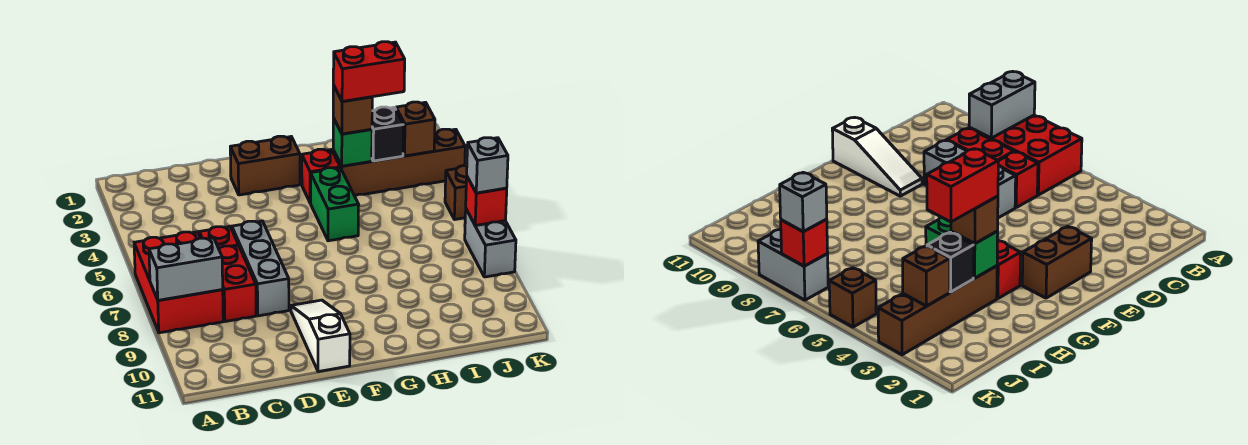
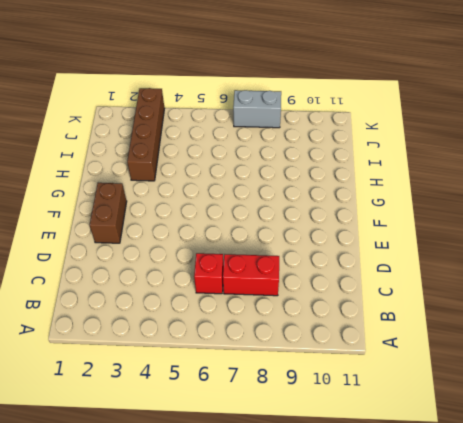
none -> red brick A6:B8 level 1
none -> grey brick D6:D8 level 1
none -> white slope E9:E11 level 1 top 11

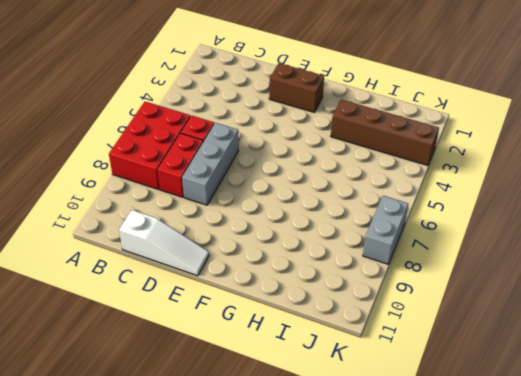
white slope C11:E11 level 1 top C -> white slope E9:E11 level 1 top 11
none -> red brick G3 level 1
none -> green brick G4:G5 level 1
none -> brown brick K5 level 1

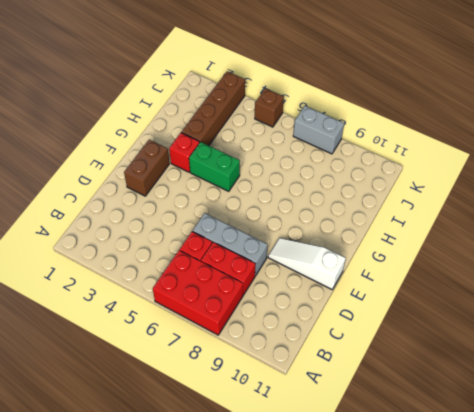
none -> grey brick A8:B8 level 2
none -> green brick H3 level 2
none -> black brick I3 level 2

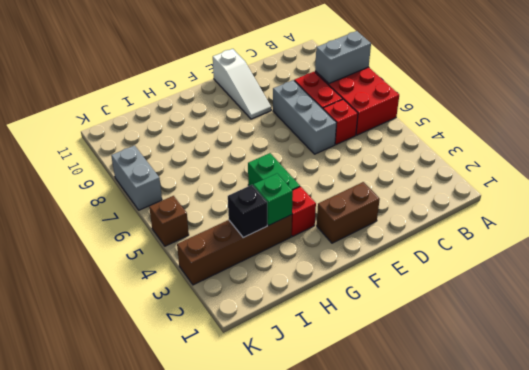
none -> brown brick J3 level 2
none -> red brick K7 level 2
none -> brown brick H3 level 3

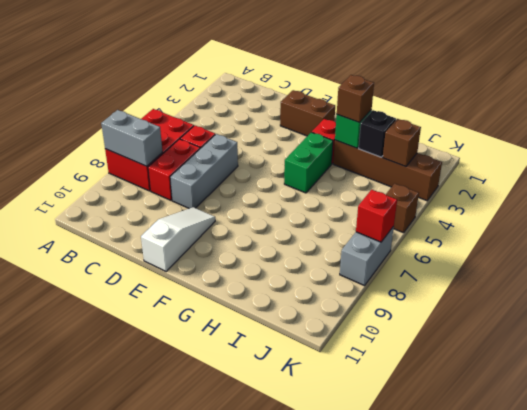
none -> grey brick K7 level 3
none -> red brick H3:I3 level 4

